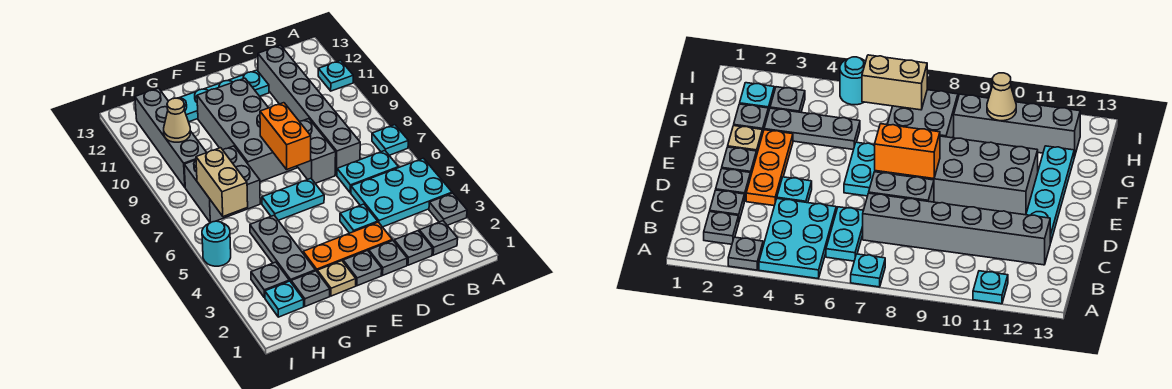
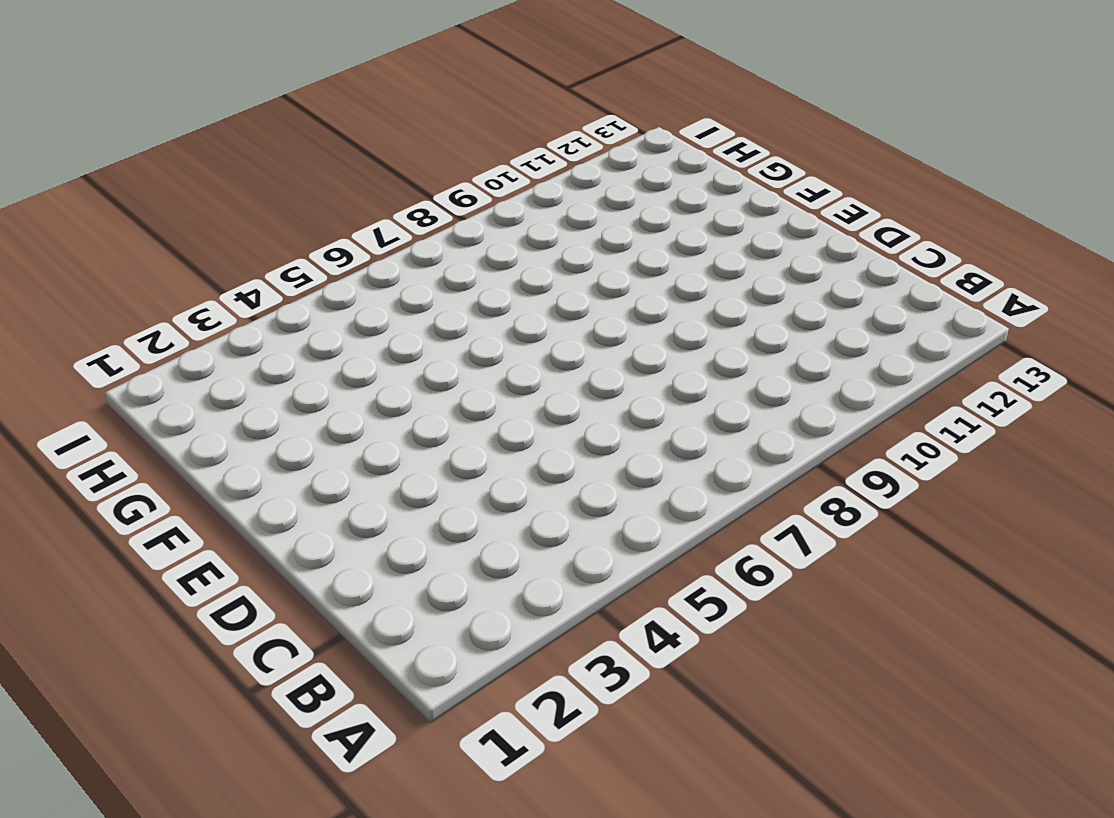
none -> grey plate A3 level 1
none -> cyan plate A4:C5 level 1
none -> cyan plate A7 level 1

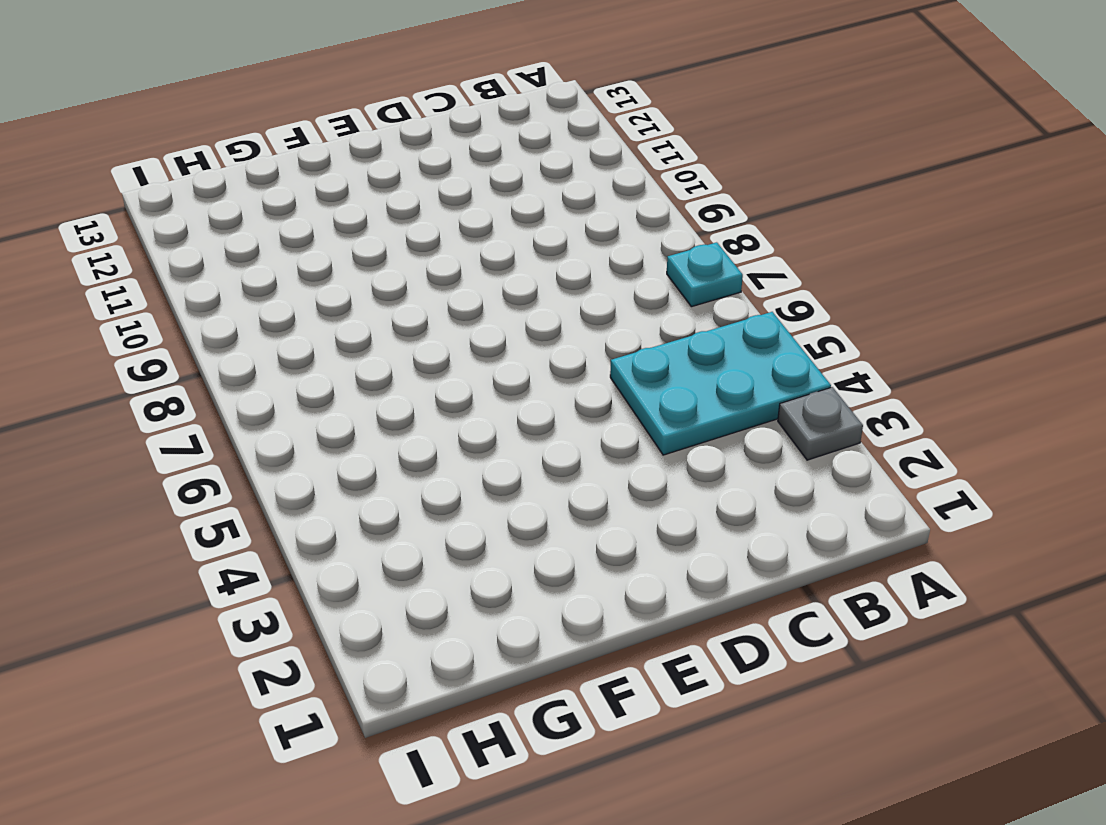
none -> cyan plate A11 level 1
none -> grey plate B2 level 1
none -> cyan plate B6:C6 level 1

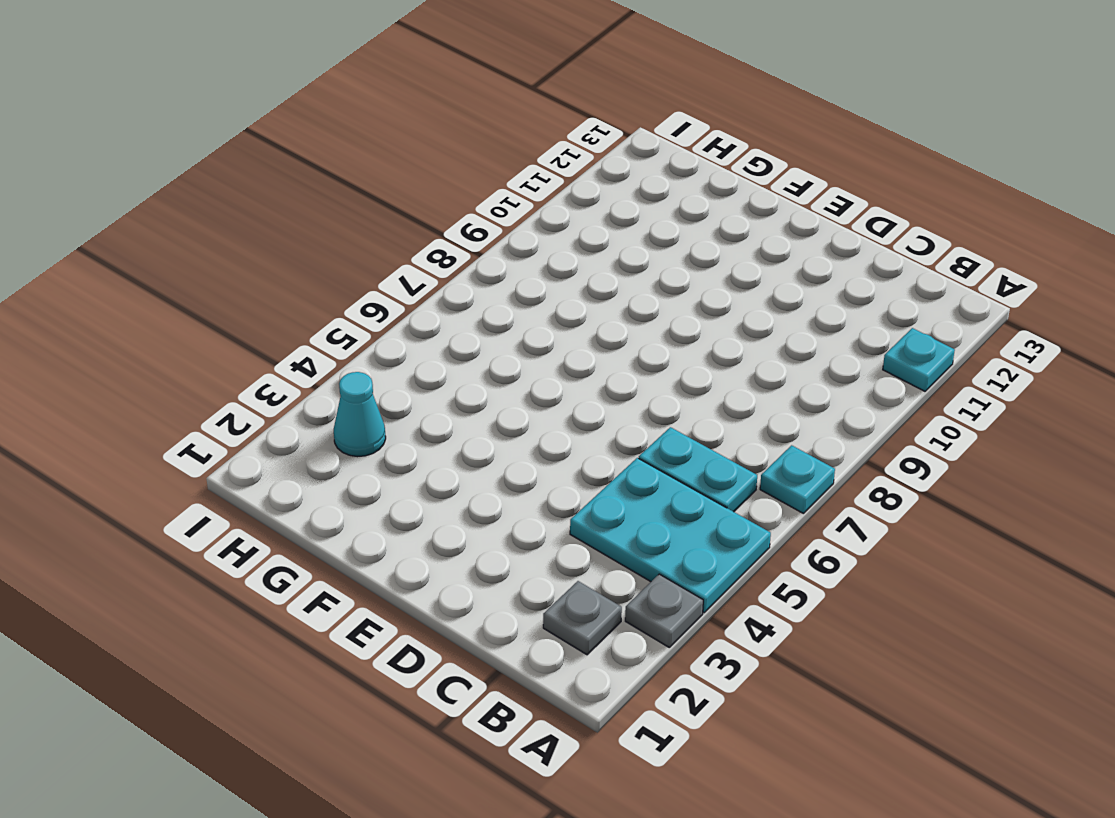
cyan cone H3 level 1 -> grey plate H3 level 1
none -> grey plate C2 level 1
none -> grey brick C7:C12 level 1
none -> grey plate D2 level 1

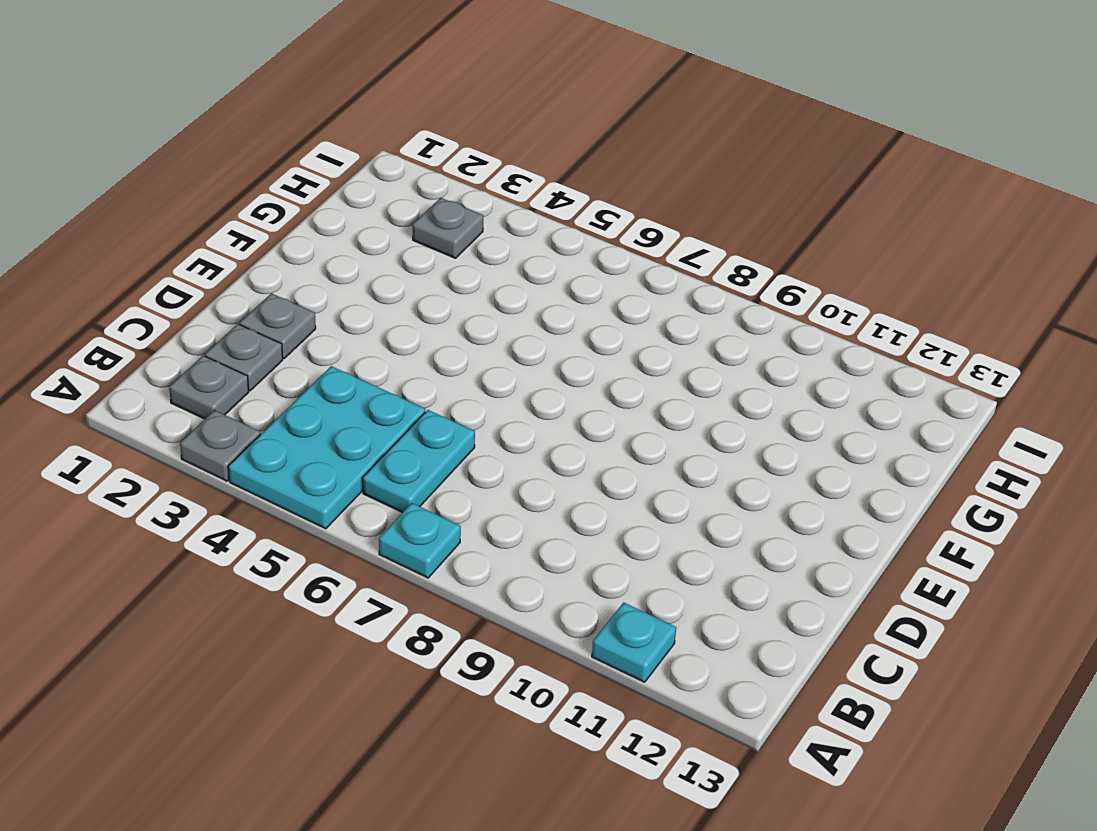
none -> grey brick C7:C12 level 1
none -> orange plate D3:F3 level 1
none -> cyan plate D4 level 1

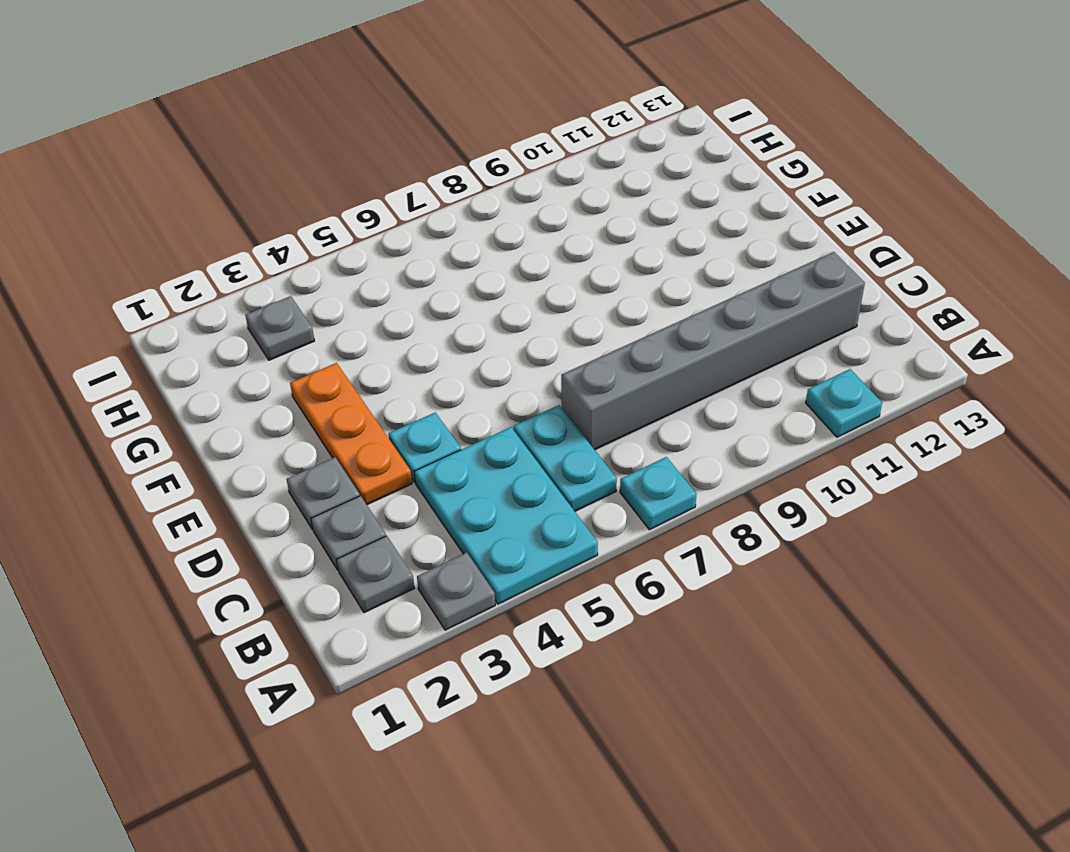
none -> grey brick D7:D8 level 1
none -> cyan plate D12:G12 level 1
none -> grey plate E2 level 1

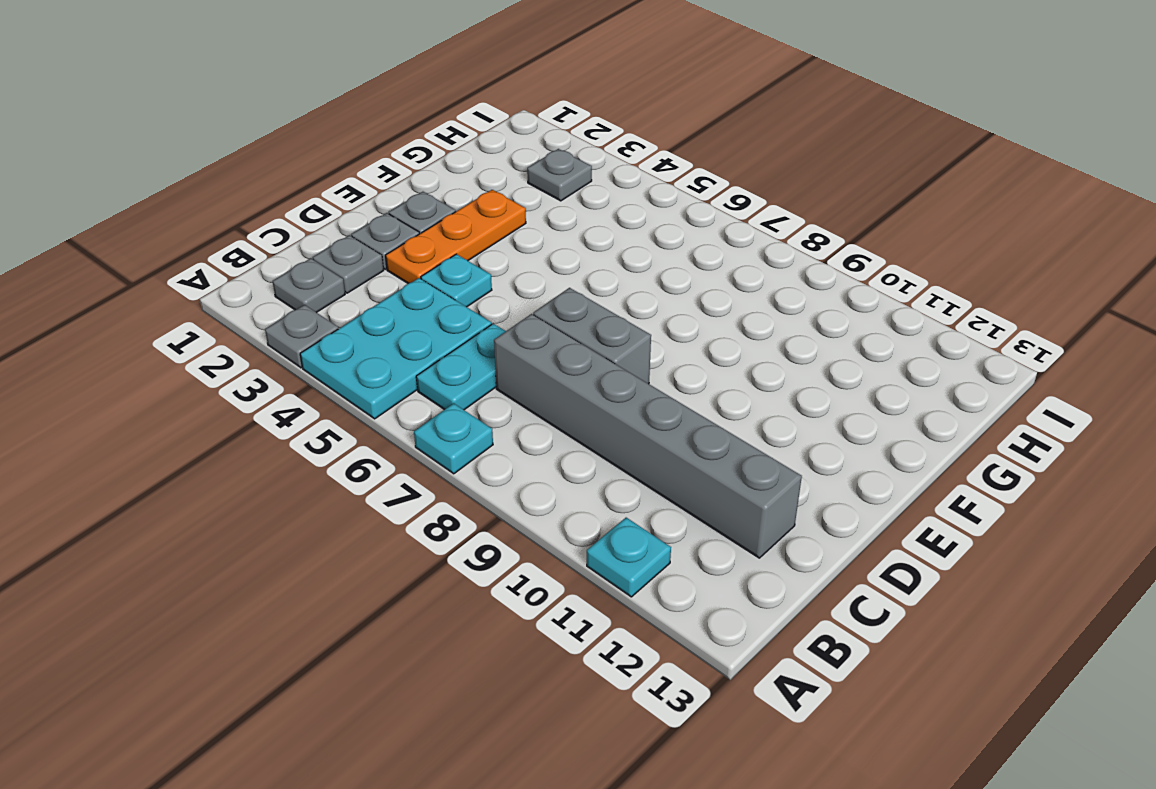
none -> cyan plate D12:G12 level 1
none -> cyan plate E6:F6 level 1
none -> grey brick E8:F11 level 1

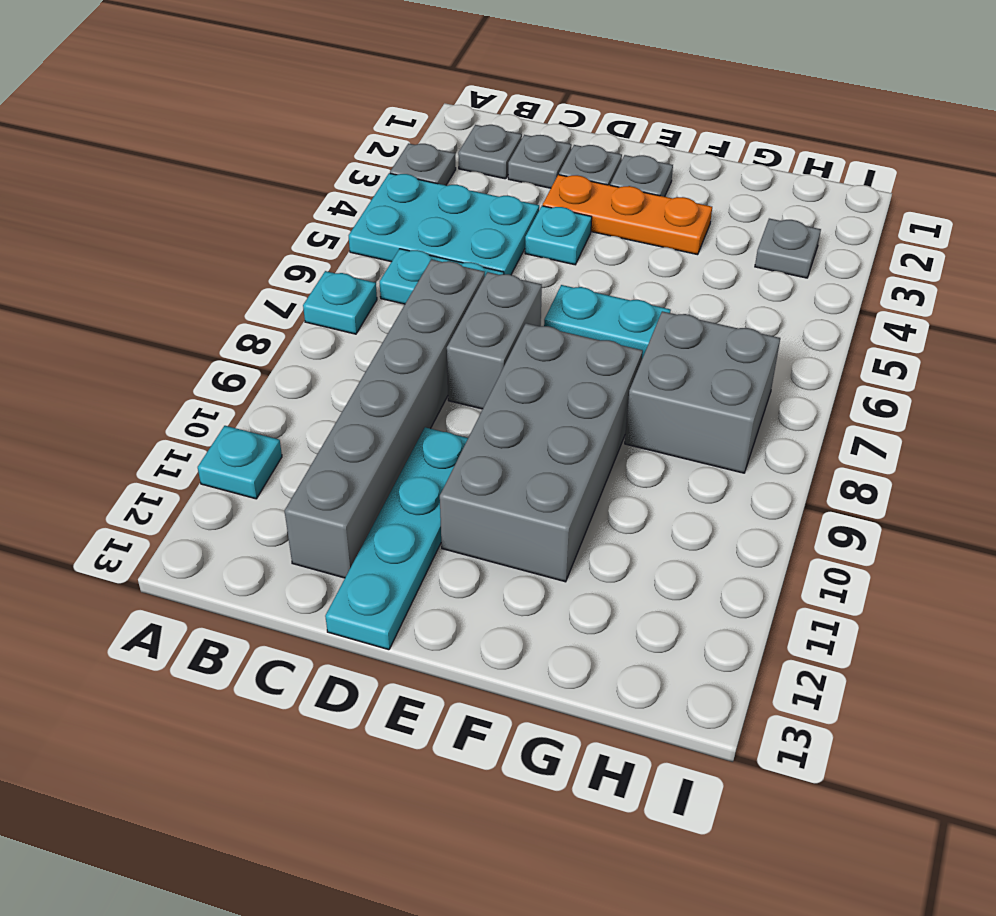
cyan plate D10:D13 level 1 -> cyan plate D12:G12 level 1
none -> tan plate F2 level 1
none -> grey plate G2 level 1
none -> grey plate G3:G5 level 1

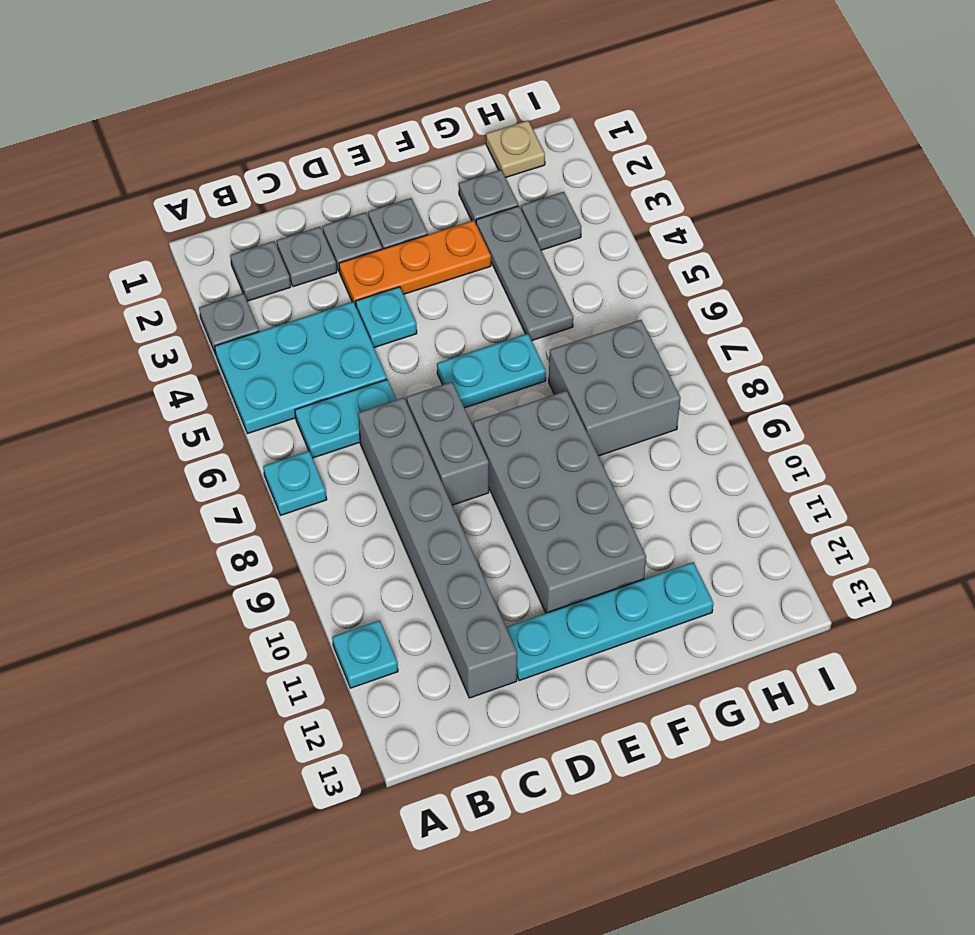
tan plate H1 level 1 -> tan plate F2 level 1
none -> cyan plate H2 level 1
none -> grey brick H9:H12 level 1
none -> cyan round brick I5 level 1

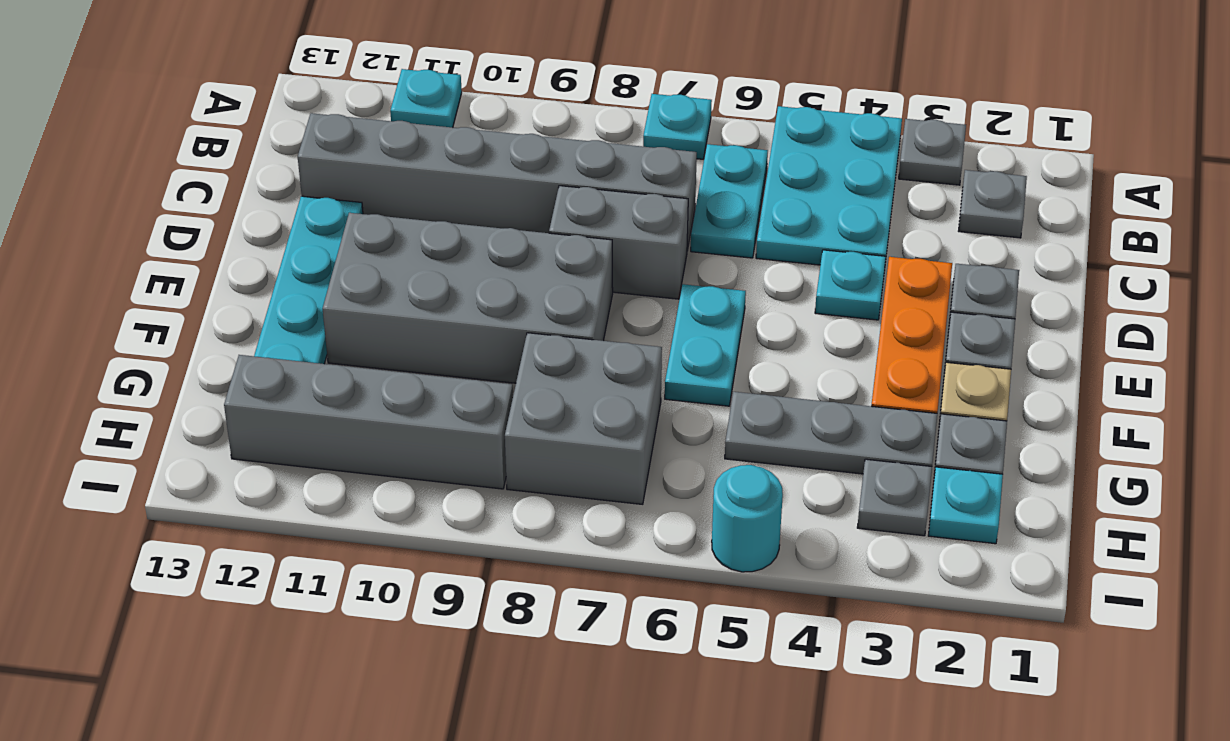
none -> grey plate C2 level 1
none -> orange brick E7:E8 level 2
none -> tan brick H6:H7 level 2

